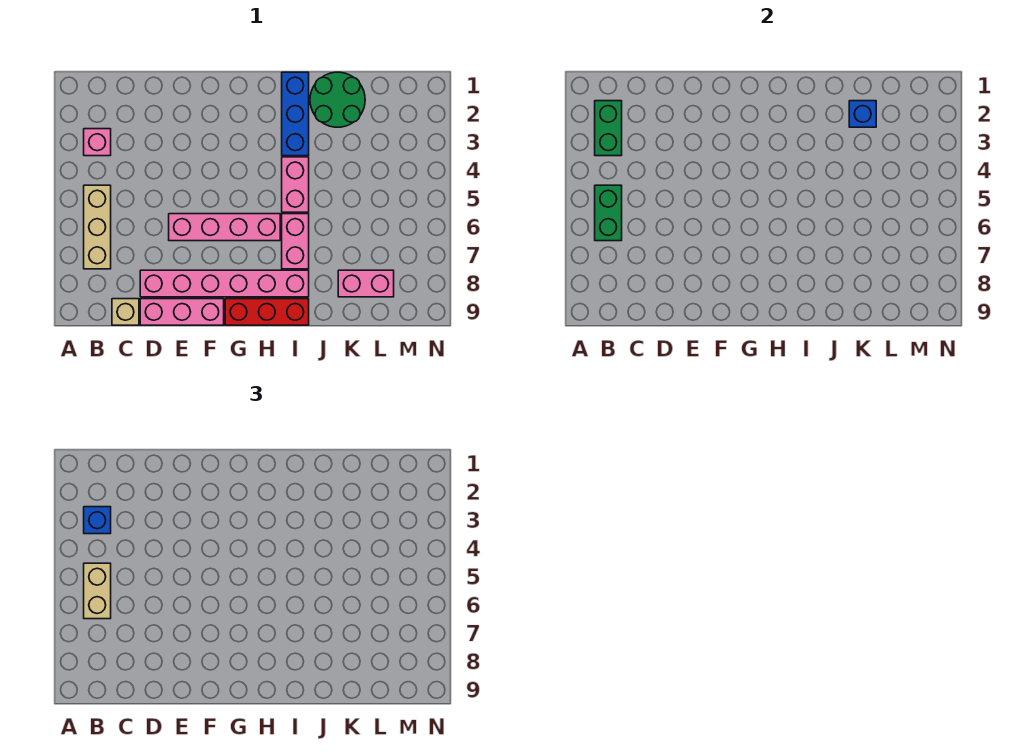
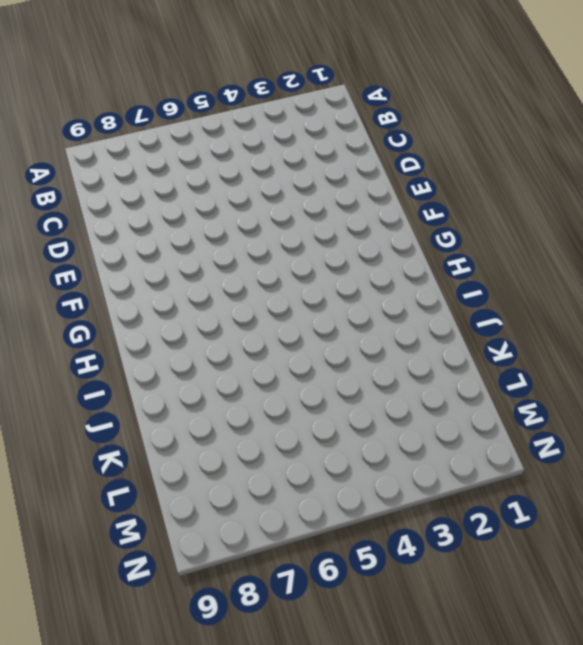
none -> pink brick B3 level 1
none -> tan brick B5:B7 level 1
none -> tan brick C9 level 1

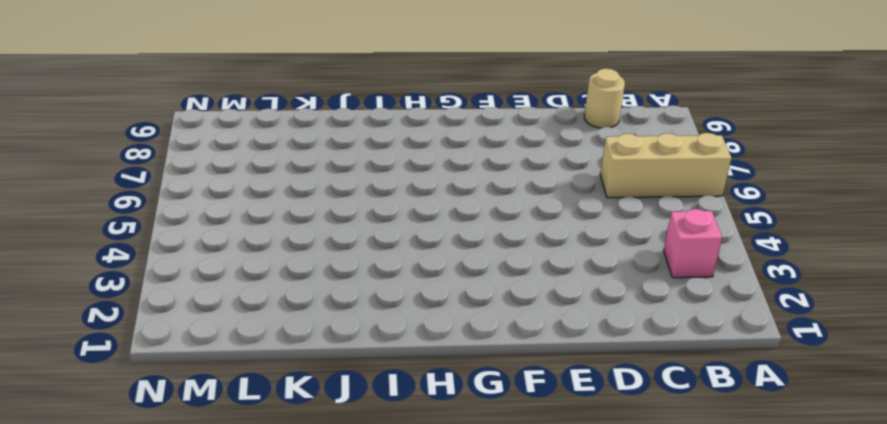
tan brick A6:C6 level 1 -> tan brick B5:B7 level 1
tan round brick C9 level 1 -> tan brick C9 level 1
none -> pink brick D8:I8 level 1
none -> pink brick D9:F9 level 1
none -> pink brick E6:H6 level 1

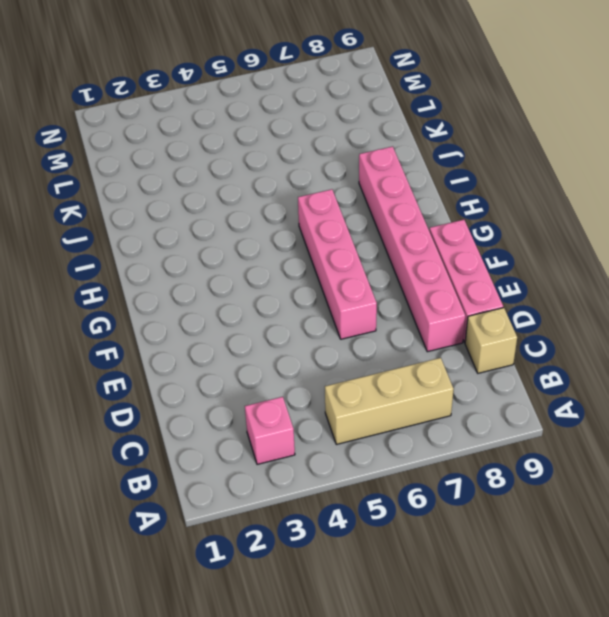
none -> red brick G9:I9 level 1
none -> blue brick I1:I3 level 1
none -> pink brick I4:I5 level 1

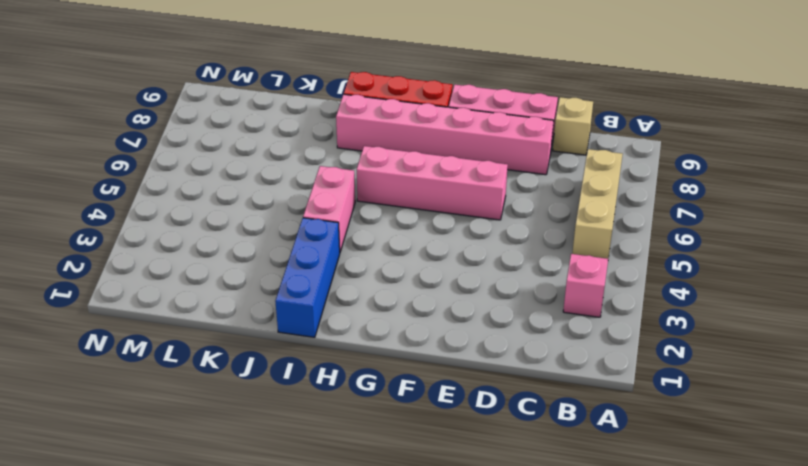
none -> pink brick I6:I7 level 1
none -> green round brick J1:K2 level 1
none -> pink brick K8:L8 level 1

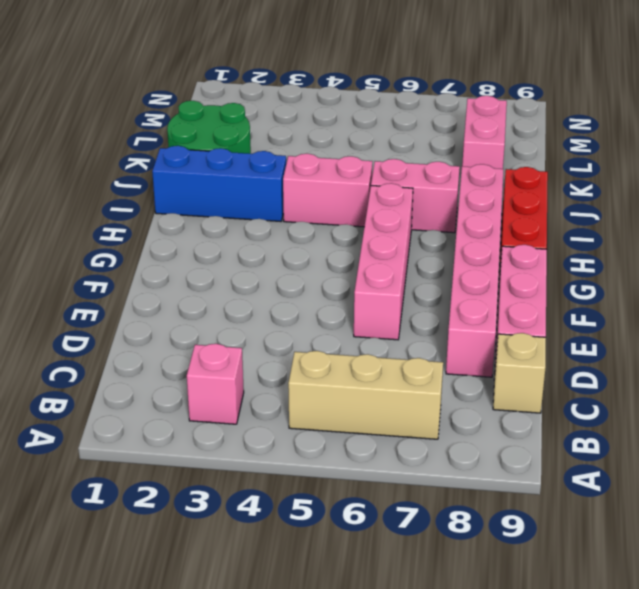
none -> green brick B2:B3 level 2
none -> green brick B5:B6 level 2
none -> blue brick K2 level 2

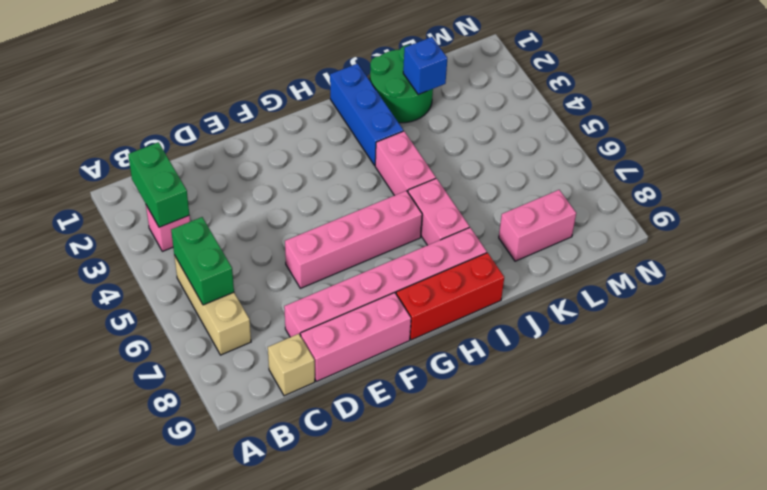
none -> blue brick B3 level 3
none -> tan brick B5:B6 level 3

